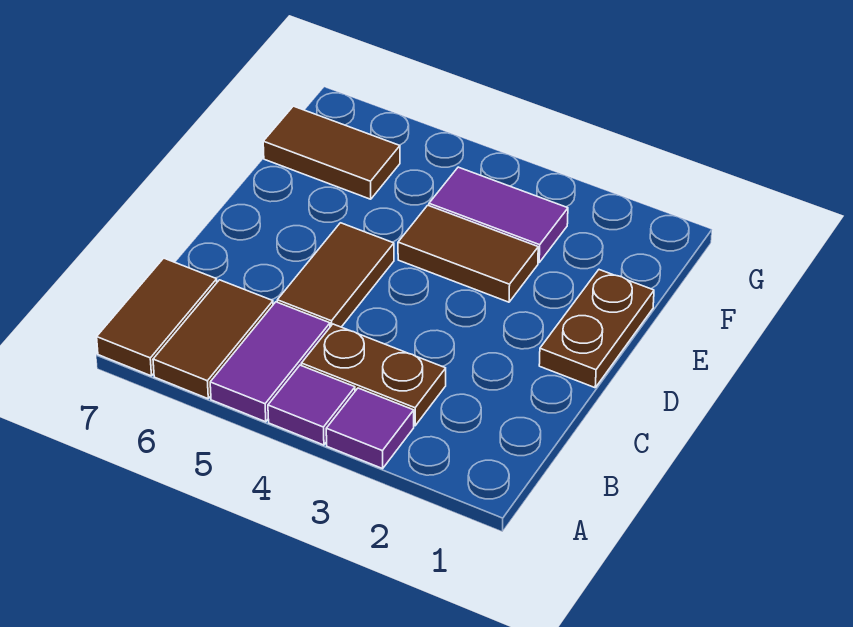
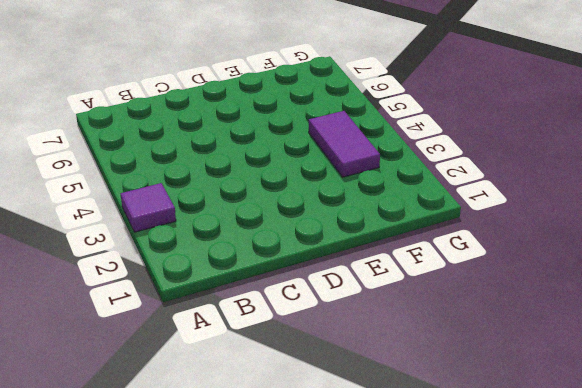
none -> purple tile A4 level 1
none -> purple tile A5:B5 level 1

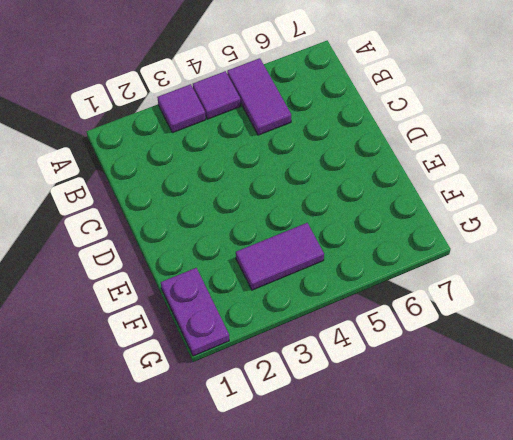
purple plate F1:G1 level 1 -> none
none -> brown tile A6:B6 level 1
none -> brown tile A7:B7 level 1

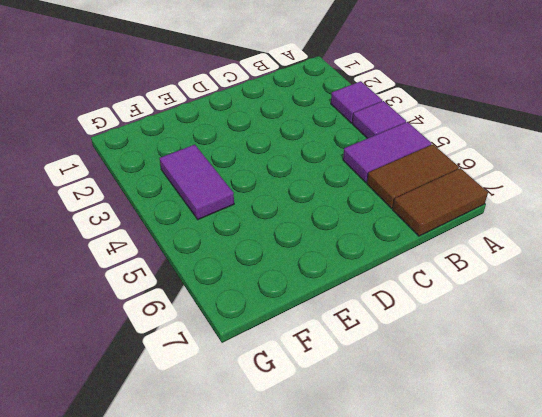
none -> brown plate B3:B4 level 1
none -> brown tile C5:D5 level 1

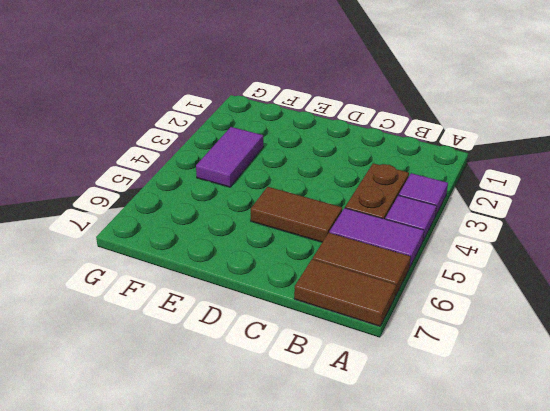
none -> brown plate D1:E1 level 1
none -> brown tile E3:E4 level 1

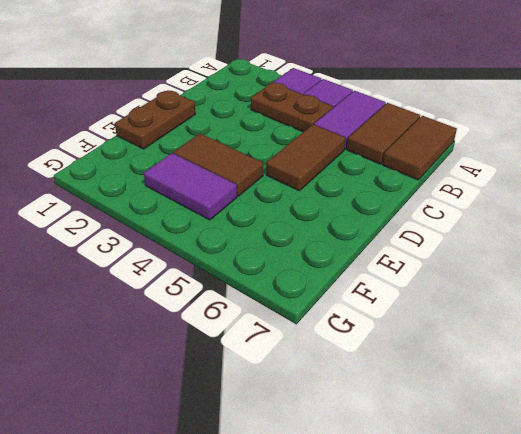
none -> brown tile F6:F7 level 1

